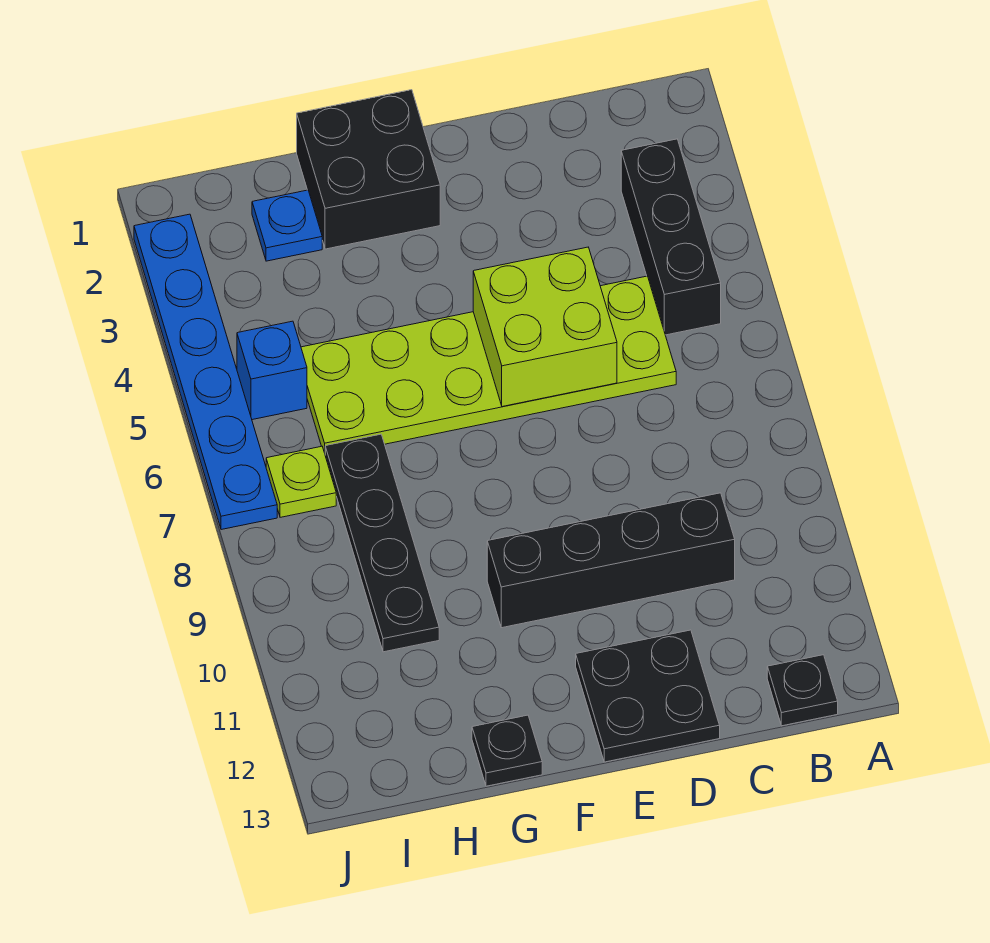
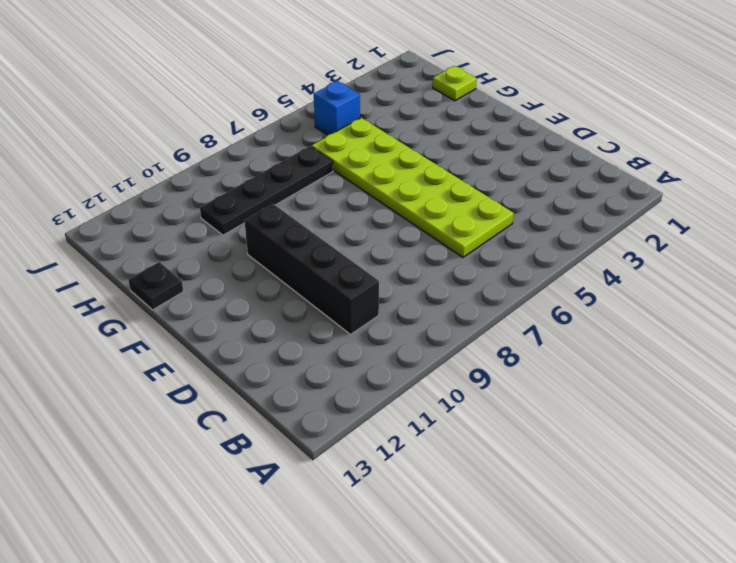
lime plate H1 level 1 -> lime plate I7 level 1
none -> black brick B3:B5 level 1
none -> black plate B13 level 1
none -> black plate D12:E13 level 1

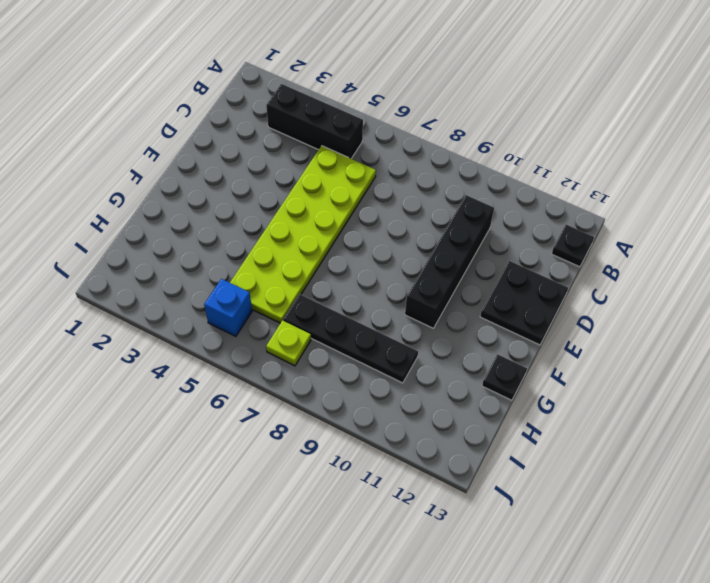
none -> black brick F1:G2 level 1
none -> blue plate H2 level 1
none -> blue plate J2:J7 level 1

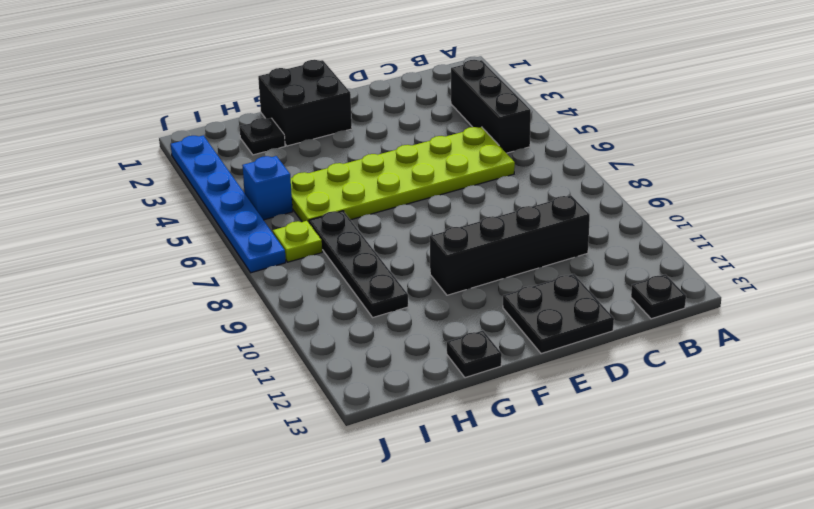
black plate H2 level 1 -> blue plate H2 level 1
none -> lime brick D5:E6 level 2

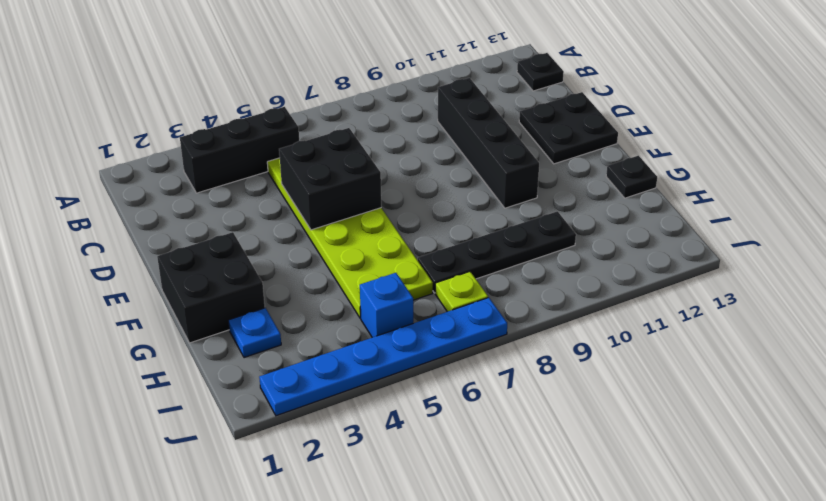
black brick D5:E6 level 2 -> lime brick D5:E6 level 2

